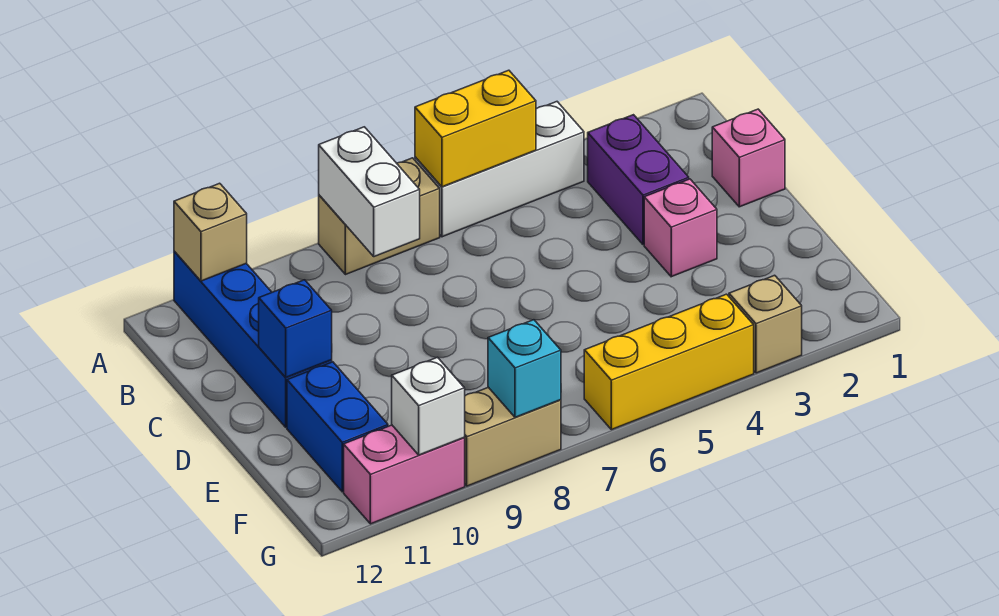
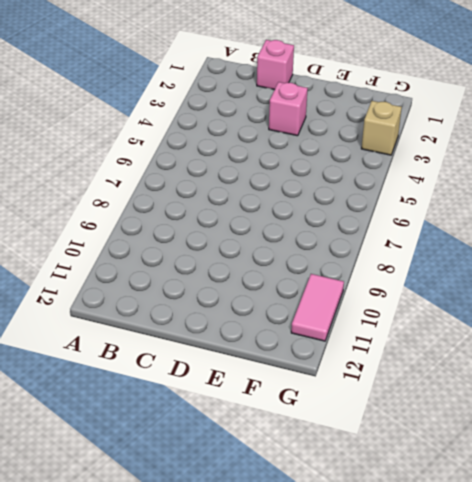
pink tile G10:G11 level 1 -> pink brick G10:G11 level 1
none -> white brick A4:A6 level 1
none -> tan brick A7:A8 level 1
none -> blue brick A11:D11 level 1

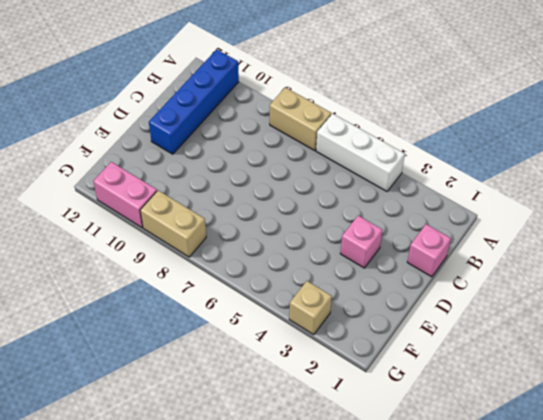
none -> purple brick B3:C3 level 1
none -> blue brick E11:F11 level 1
none -> yellow brick G4:G6 level 1

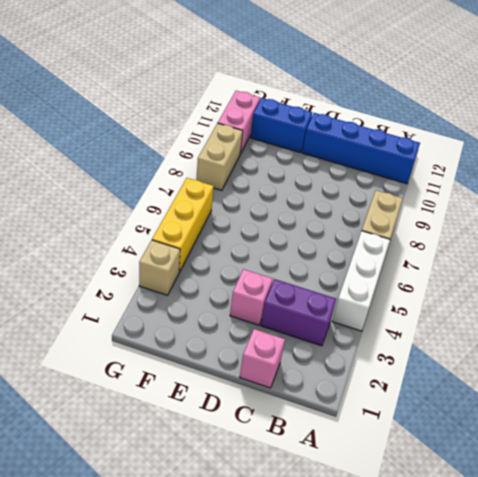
none -> yellow brick A5:A6 level 2
none -> white brick A8:B8 level 2
none -> tan brick A11 level 2

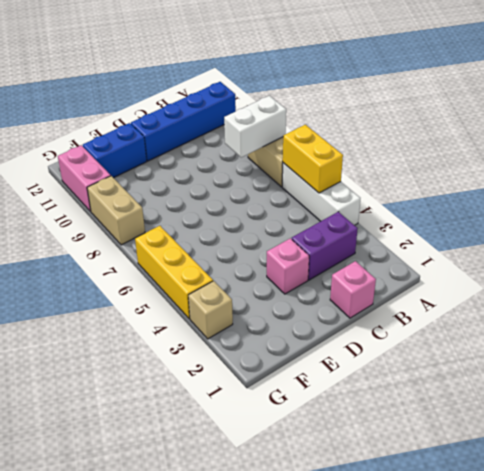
none -> tan brick A11 level 2
none -> blue brick D11 level 2
none -> cyan brick G8 level 2

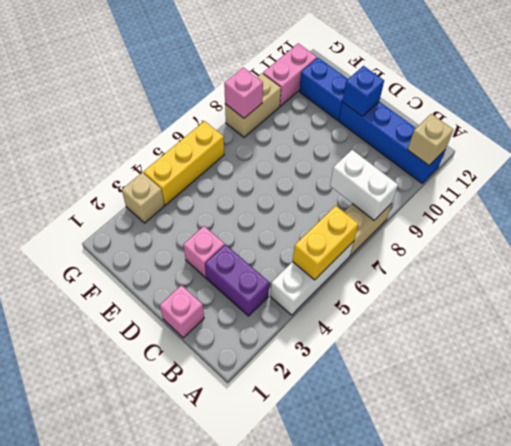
pink brick G8 level 2 -> cyan brick G8 level 2
none -> white brick G10 level 2

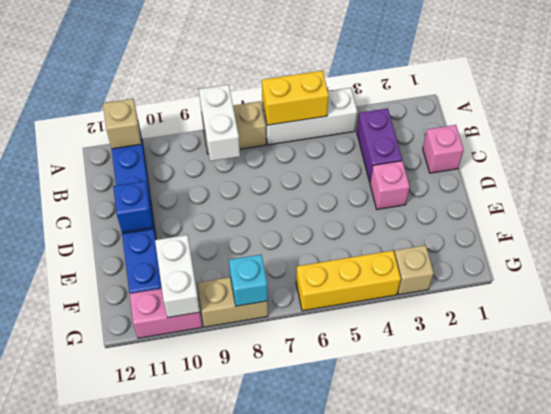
white brick F10:G10 level 2 -> white brick G10 level 2

